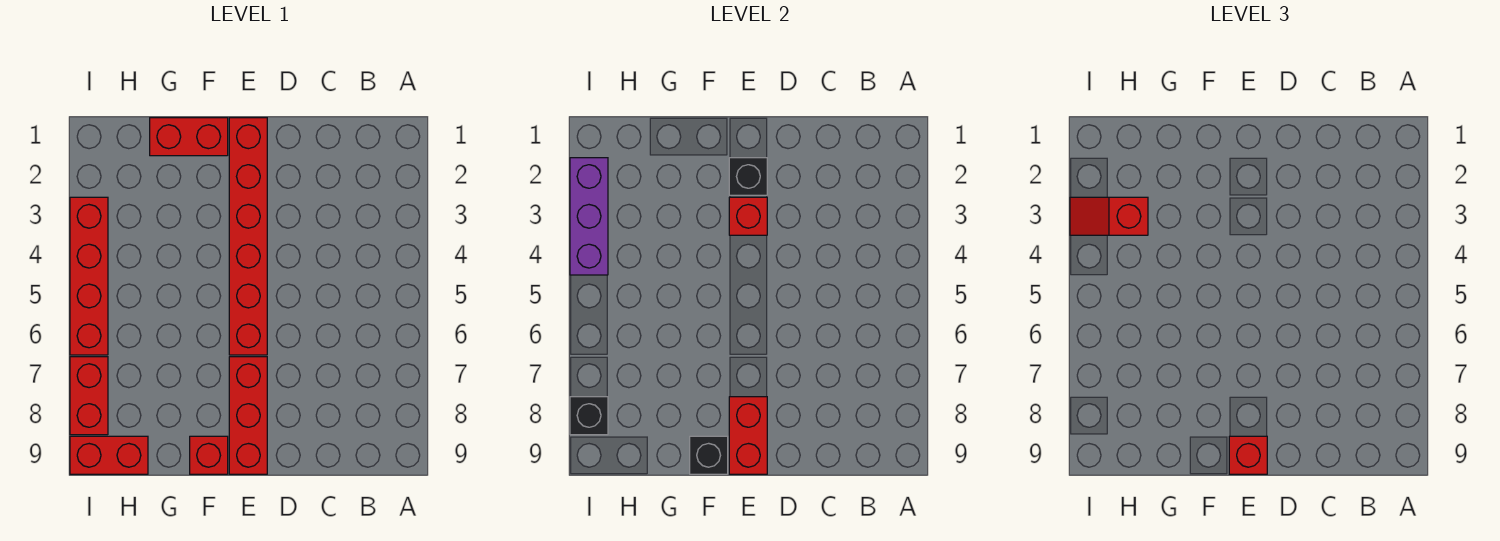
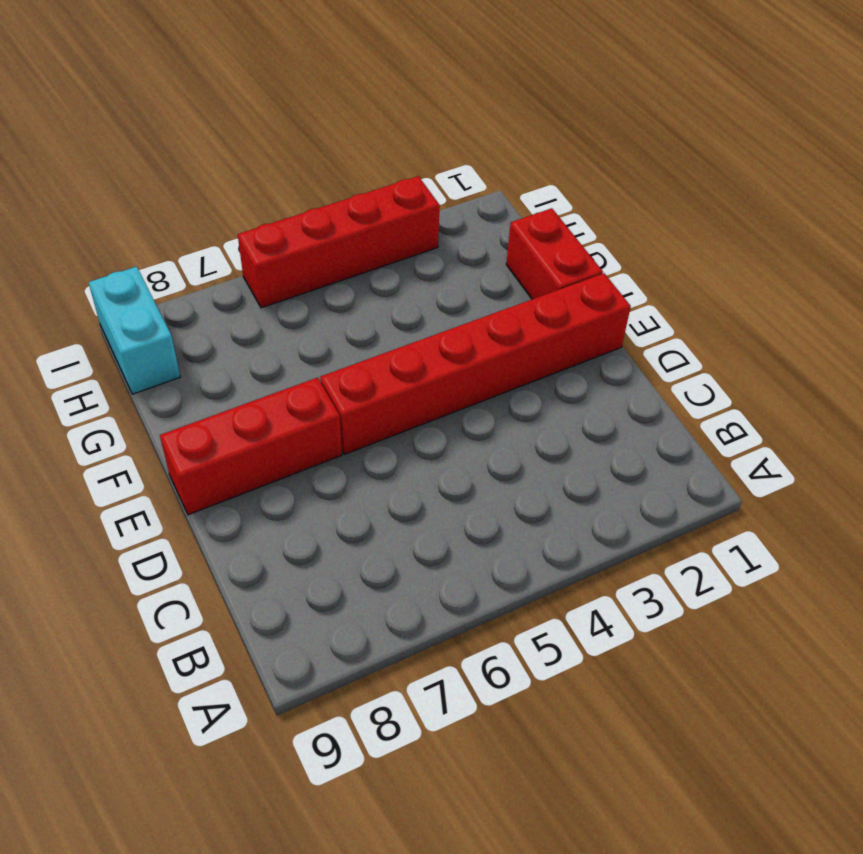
cyan brick H9:I9 level 1 -> red brick H9:I9 level 1
none -> red brick F9 level 1
none -> red brick I7:I8 level 1
none -> black brick E2 level 2

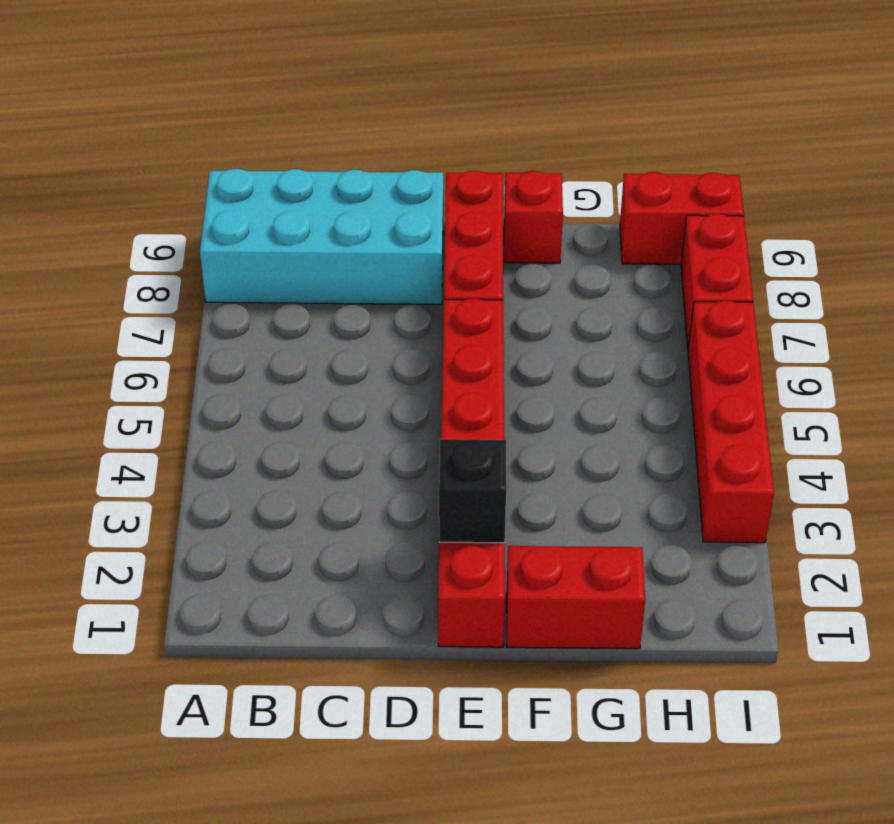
cyan brick A8:D9 level 1 -> none
none -> red brick E3 level 2
none -> red brick E8:E9 level 2
none -> black brick F9 level 2

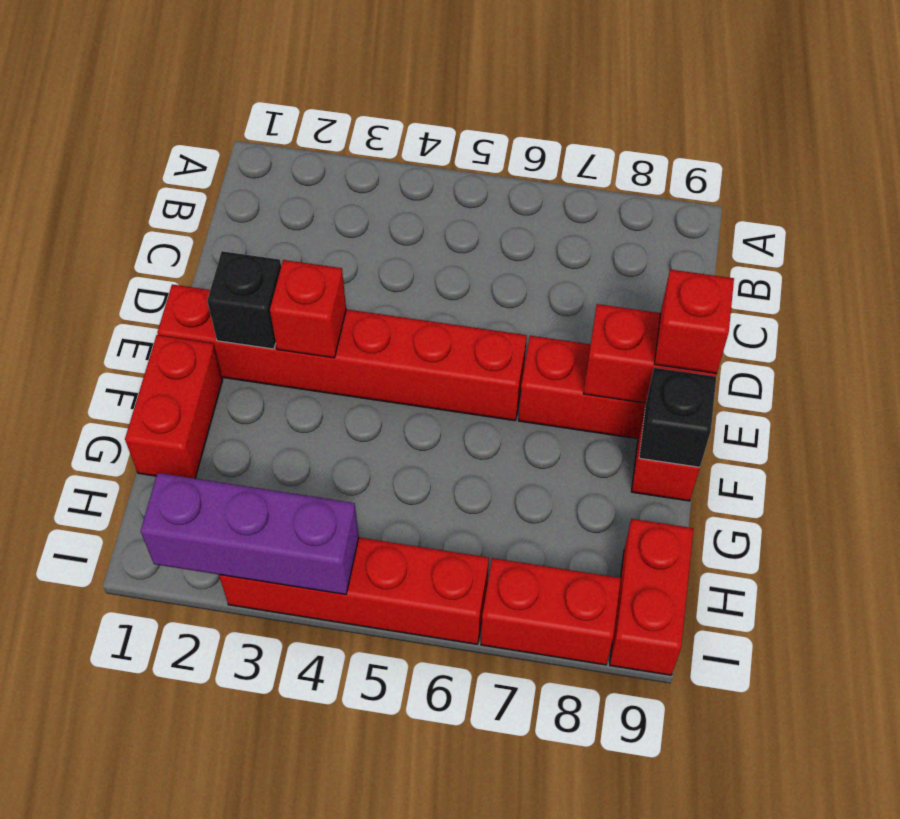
none -> black brick I8 level 2
none -> red slope H3:I3 level 3 top H

